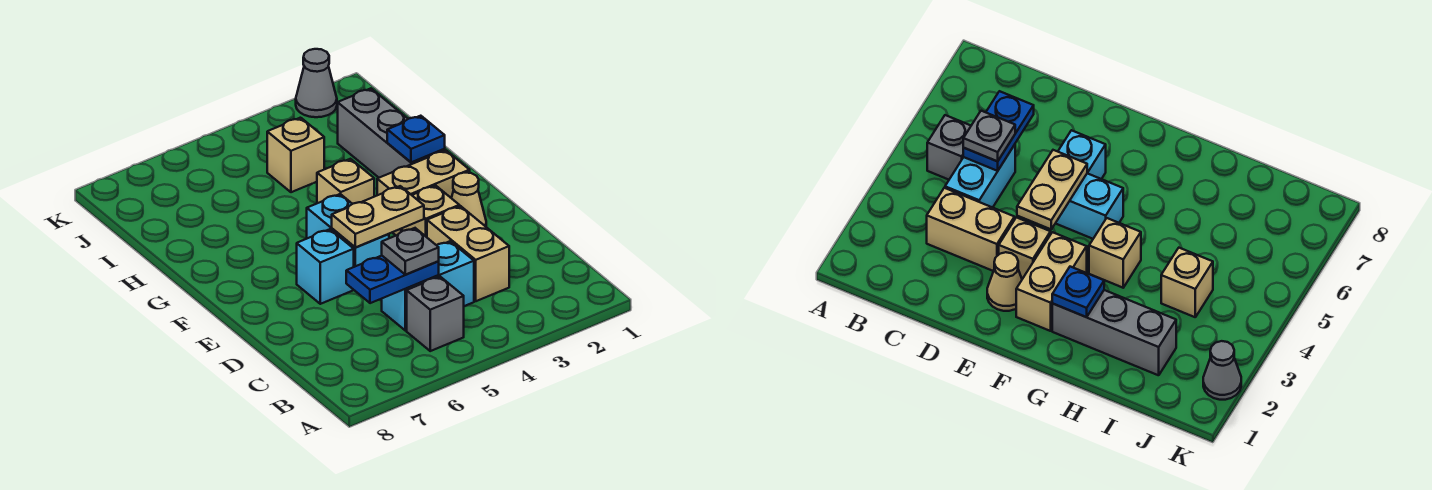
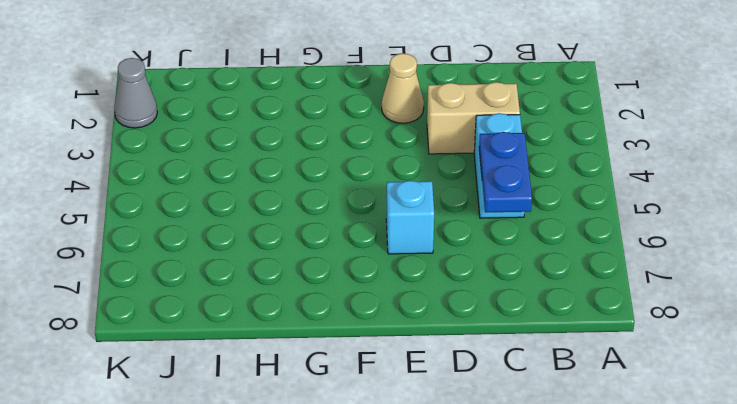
none -> grey brick B5 level 1
none -> tan brick E3 level 1
none -> cyan brick E5:F5 level 1

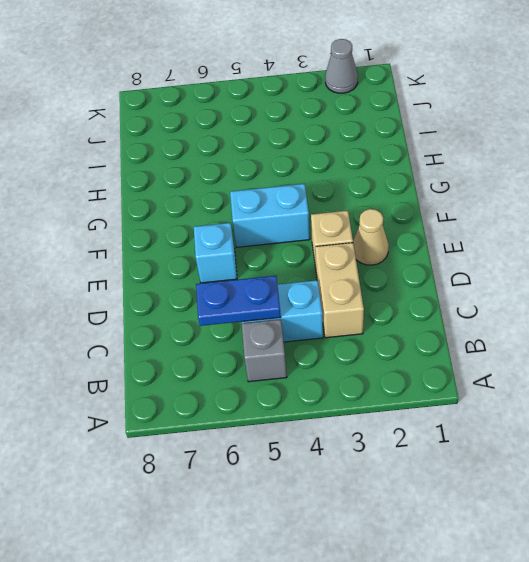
cyan brick F4:F5 level 1 -> cyan brick E5:F5 level 1
none -> tan brick F2:F3 level 1
none -> grey brick G2:I2 level 1
none -> tan brick G4 level 1

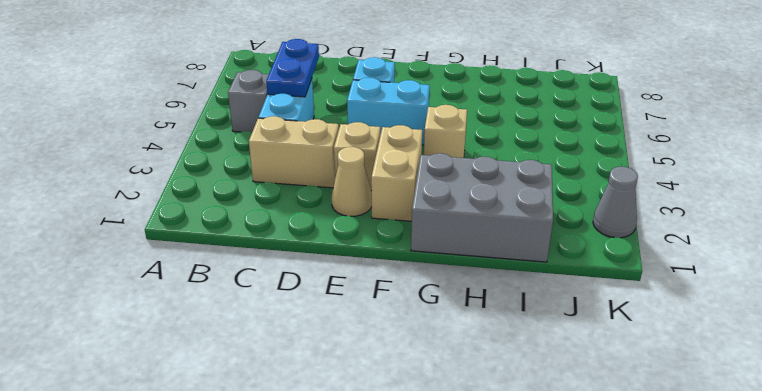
grey brick G1:I2 level 1 -> grey brick G2:I2 level 1
none -> tan brick I4 level 1
none -> tan plate E4:E5 level 2
none -> blue plate G2 level 2

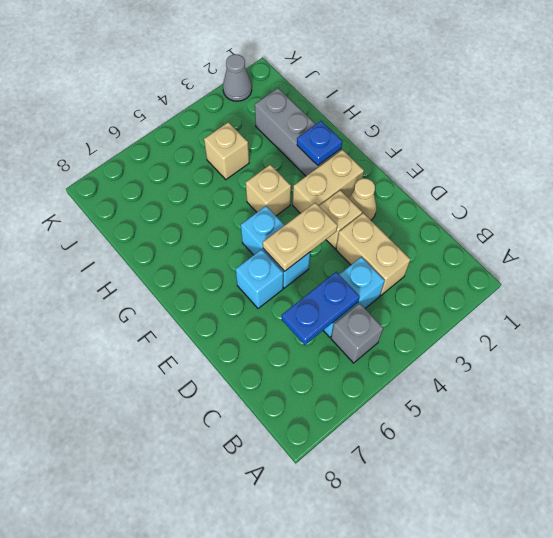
none -> grey plate C5 level 3

